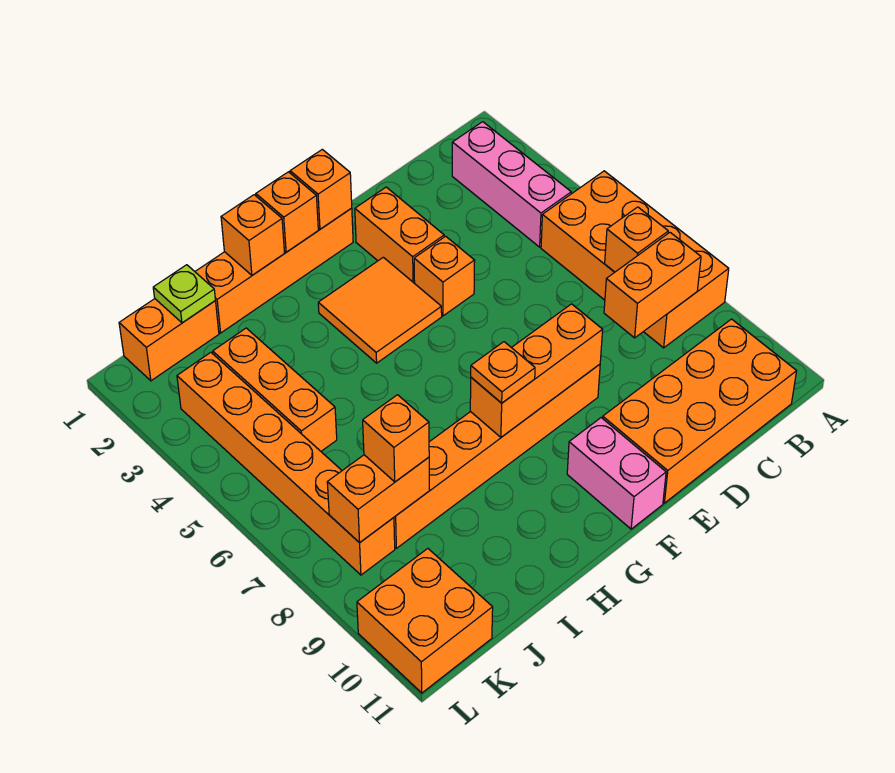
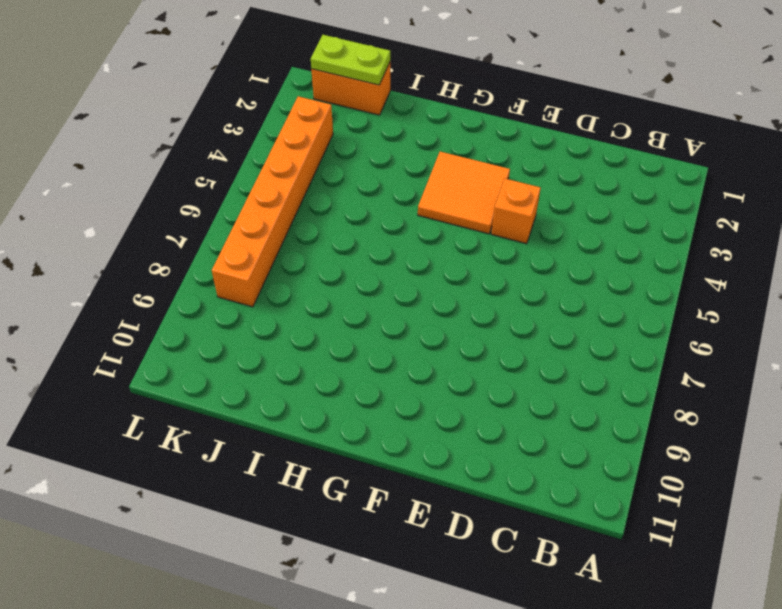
lime plate J1:K1 level 2 -> lime plate J1 level 2
none -> orange brick A5:B8 level 1
none -> pink brick B2:B4 level 1
none -> orange brick B10:E11 level 1

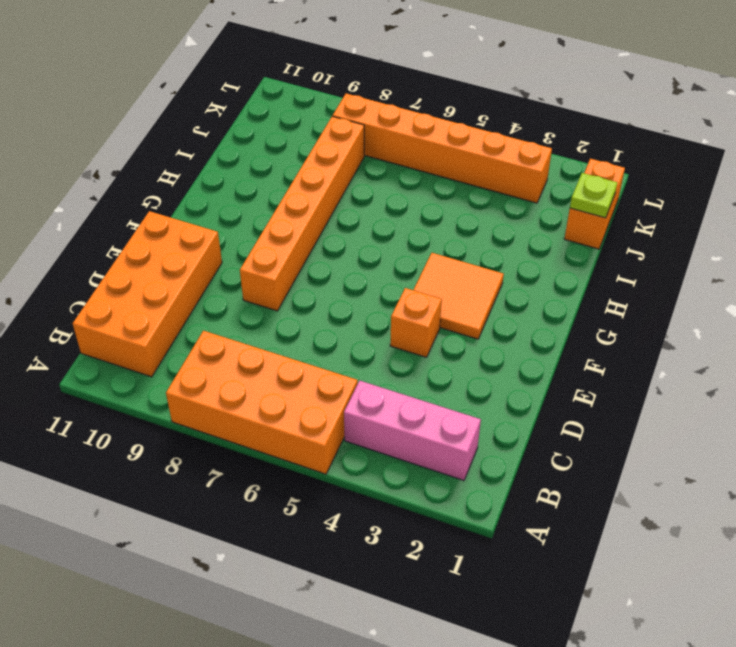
none -> orange brick E2:E3 level 1
none -> orange brick F1:I1 level 1
none -> pink brick F10:F11 level 1

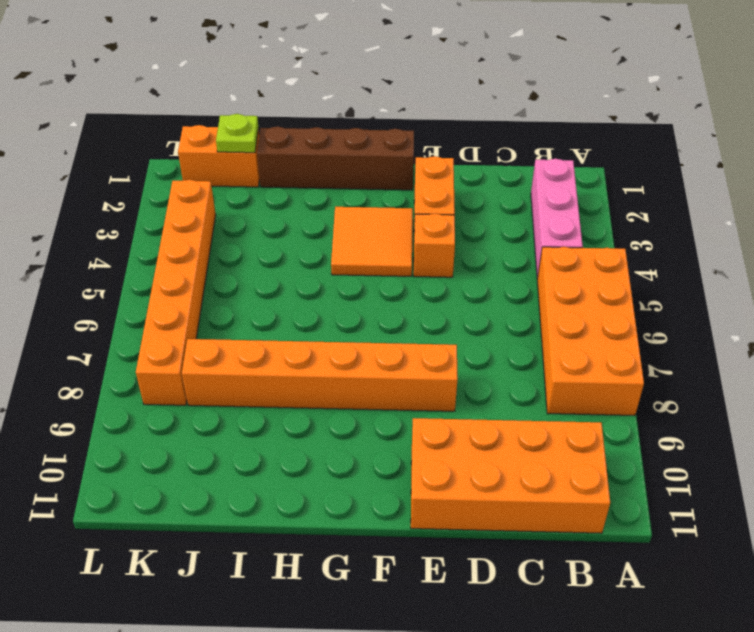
brown brick F1:I1 level 1 -> orange brick F1:I1 level 1
none -> pink brick F10:F11 level 1
none -> orange brick J3:J5 level 1
none -> orange brick K10:L11 level 1

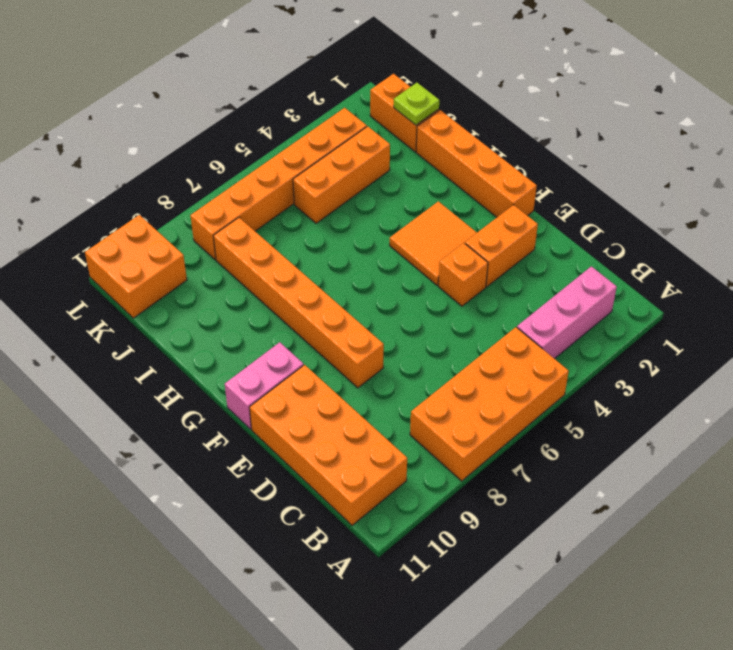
none -> orange brick B7 level 2
none -> orange brick B8:C8 level 2
none -> orange brick E8:G8 level 2

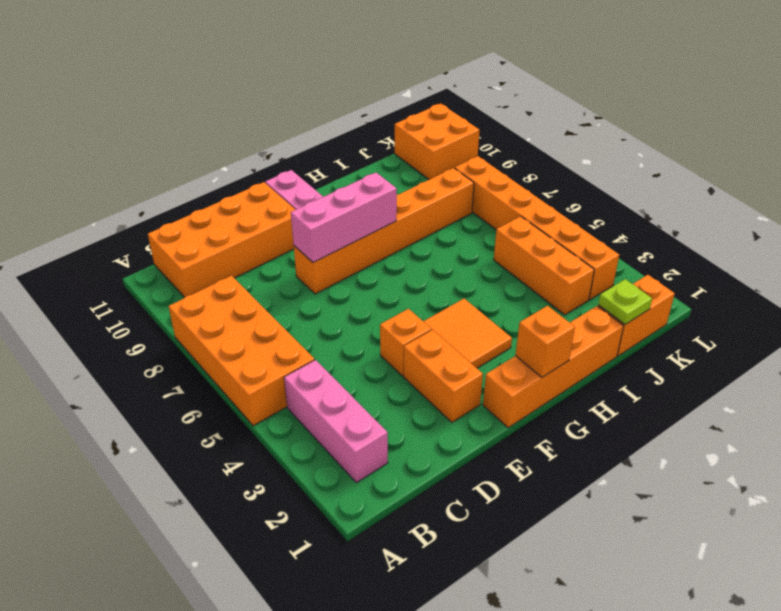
pink brick E8:G8 level 2 -> orange brick E8:G8 level 2
none -> orange brick B7 level 2
none -> orange brick B8:C8 level 2
none -> orange brick F1 level 2

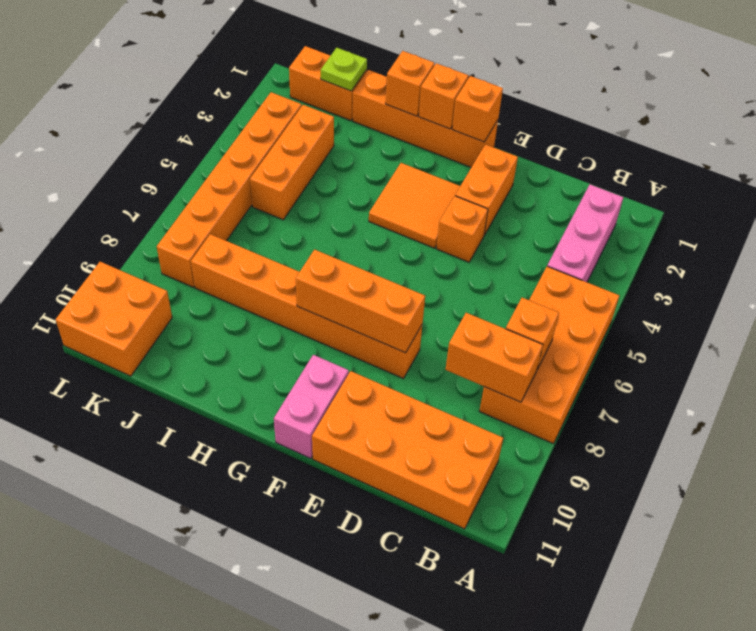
none -> orange brick J8:K8 level 2
none -> orange plate G8 level 3
none -> orange brick J8 level 3

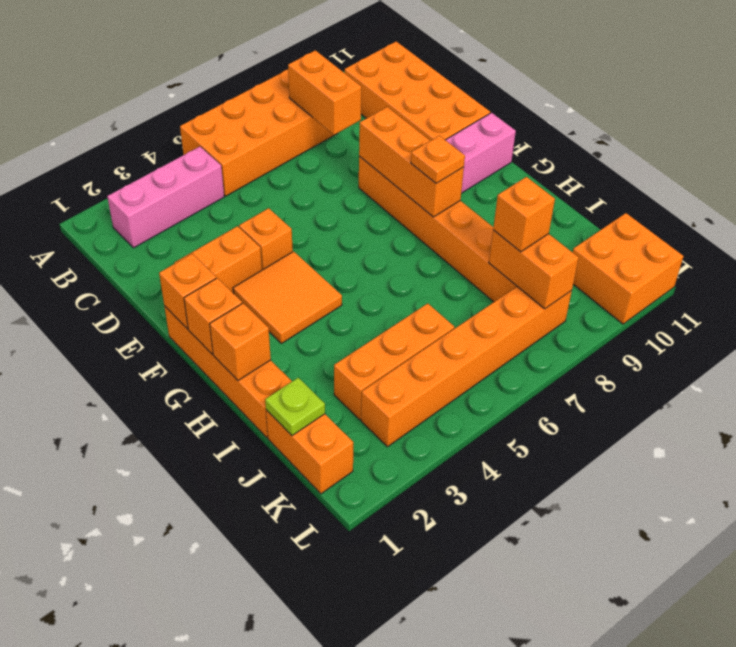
none -> orange brick B7 level 2

